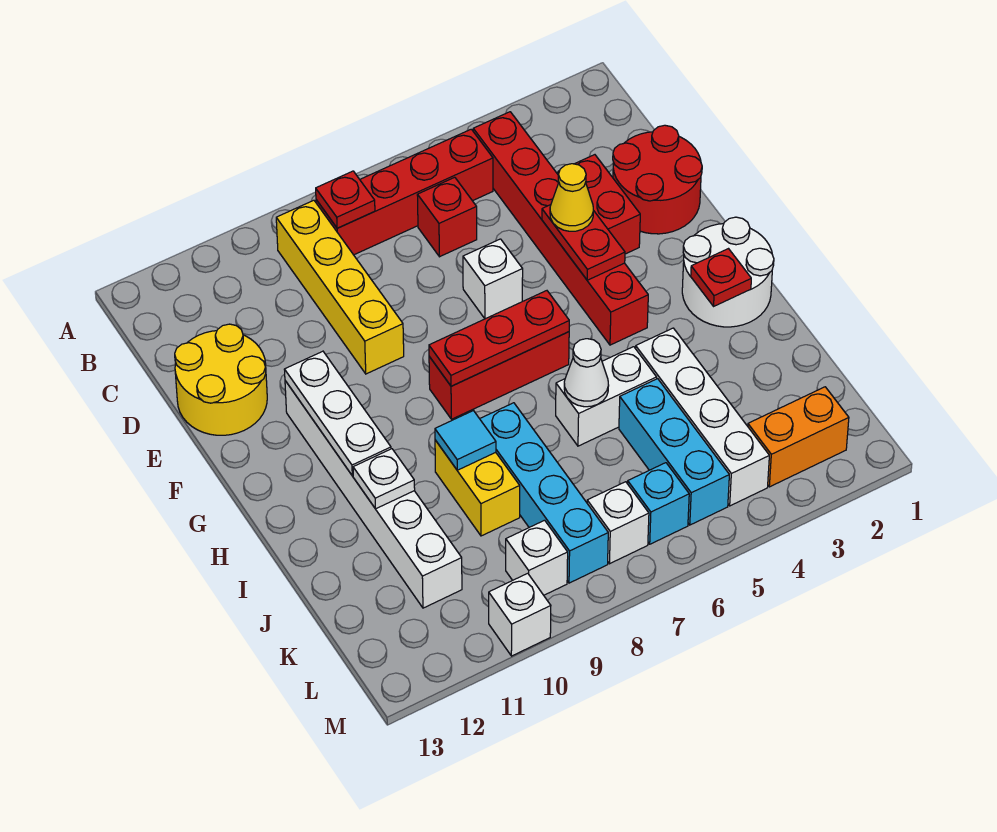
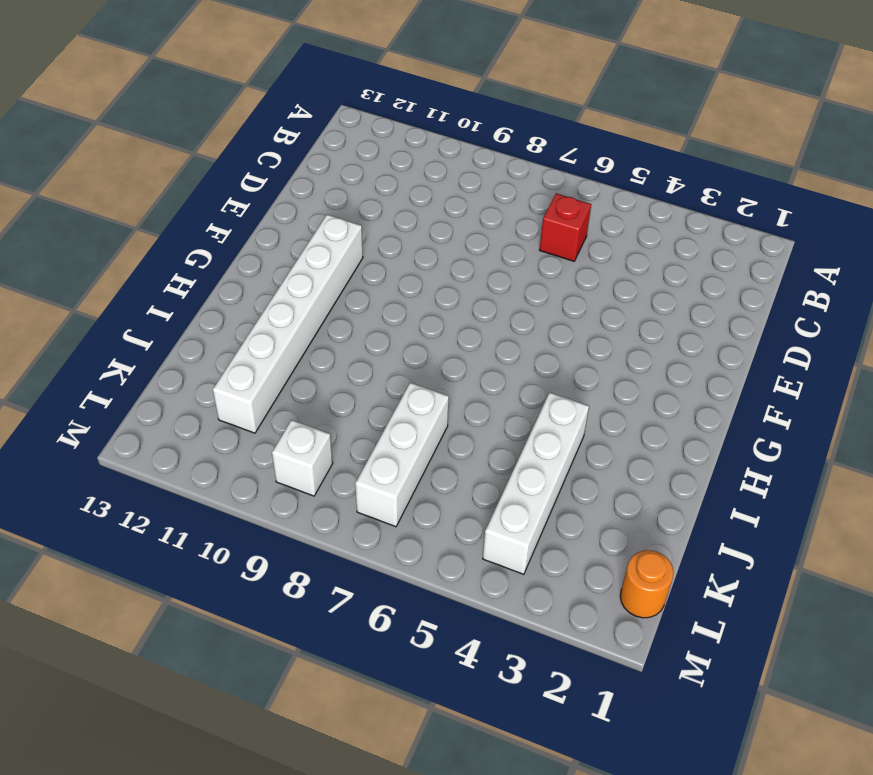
white brick J7:L7 level 1 -> white brick L7 level 1
orange round brick L1 level 1 -> none
none -> red brick B4:G4 level 1
none -> red brick B5:B8 level 1
none -> yellow brick B9:E9 level 1
none -> red round brick D1:E2 level 1

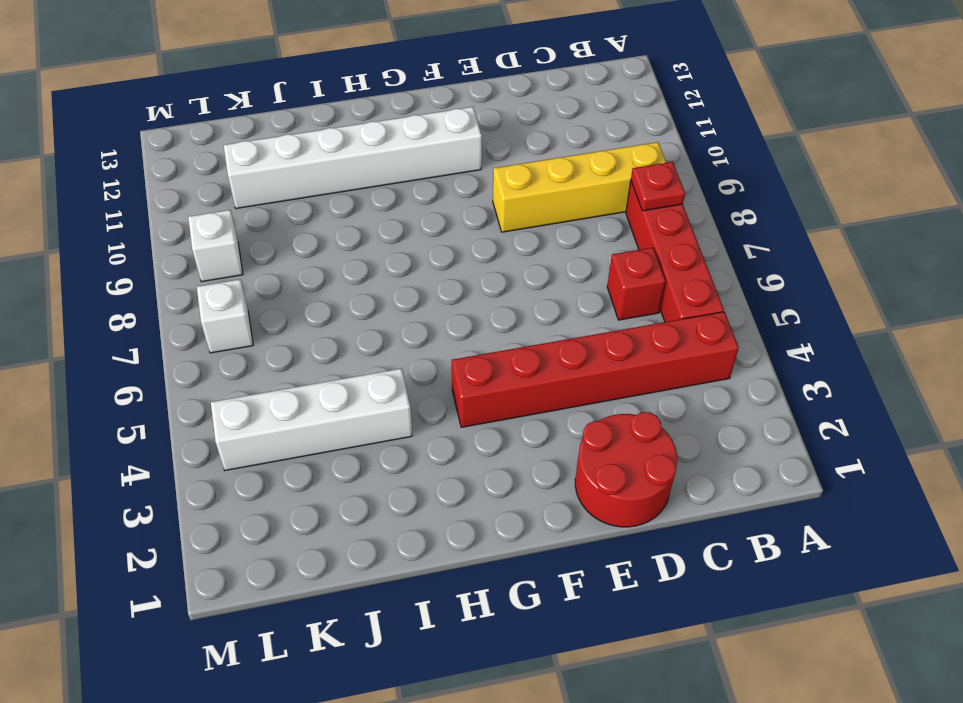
none -> red brick D3:E3 level 1
none -> yellow round brick D12:E13 level 1
none -> white brick E6 level 1
none -> white round brick G1:H2 level 1

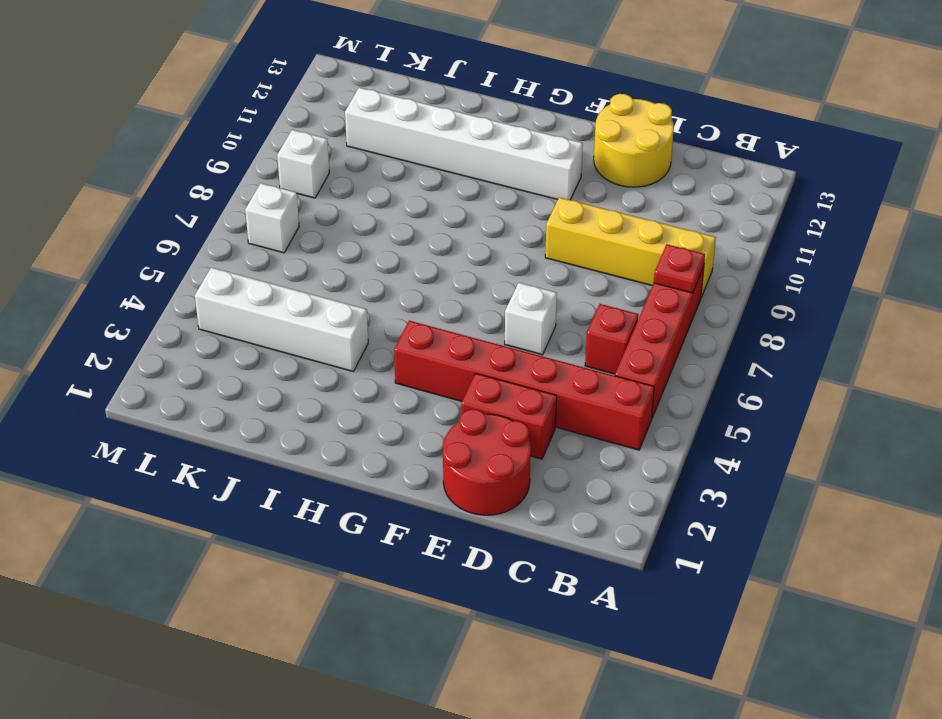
none -> white round brick G1:H2 level 1
none -> red brick G6:G8 level 1
none -> white brick I5:I6 level 1
none -> cyan brick I8:L8 level 1

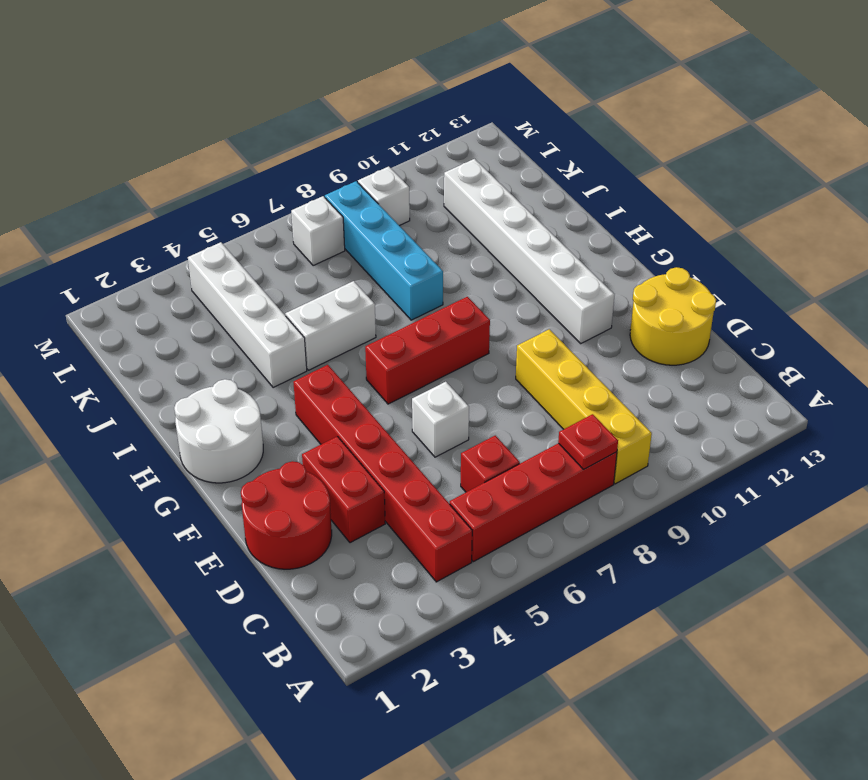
none -> yellow brick I9:J9 level 1
none -> cyan brick J5:L5 level 1
none -> orange brick L2:L3 level 1
none -> cyan brick L6 level 1

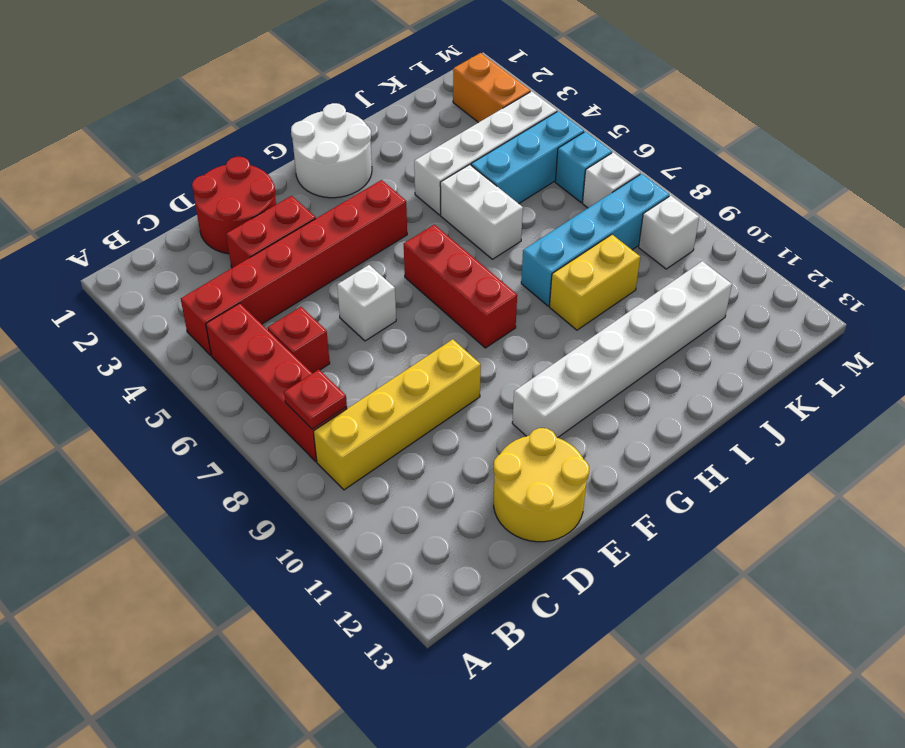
none -> white brick M10 level 1
none -> red plate E4:F4 level 2
none -> white plate F11:H11 level 2
none -> red plate G6:G8 level 2

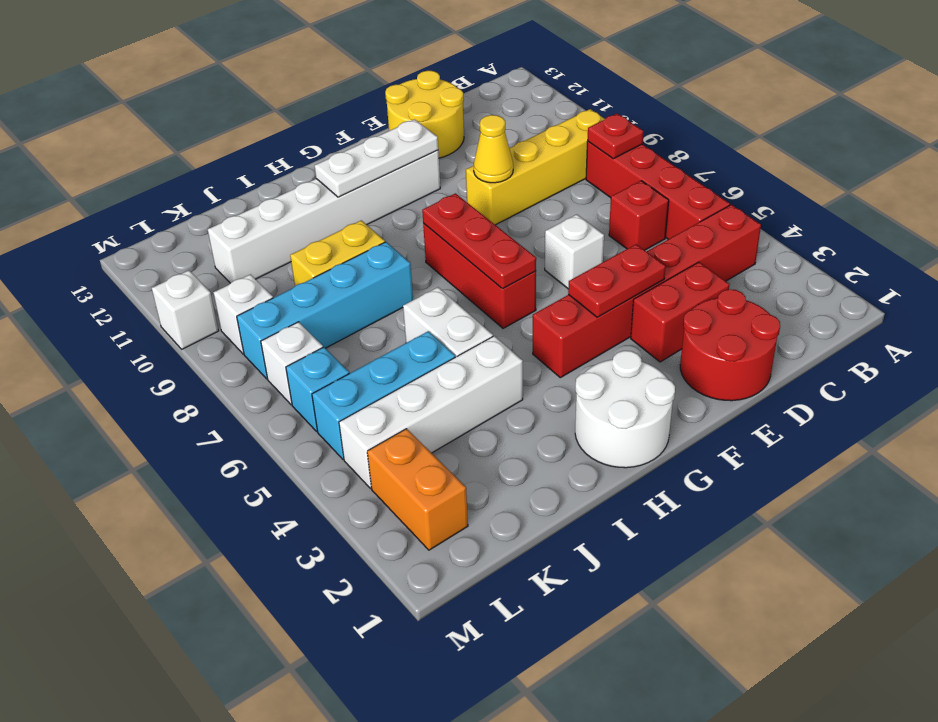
yellow cone E9 level 2 -> yellow cone E4 level 3
none -> red plate H2 level 2
none -> white cone I6 level 2
none -> cyan tile I9 level 2
none -> white plate I11 level 2

